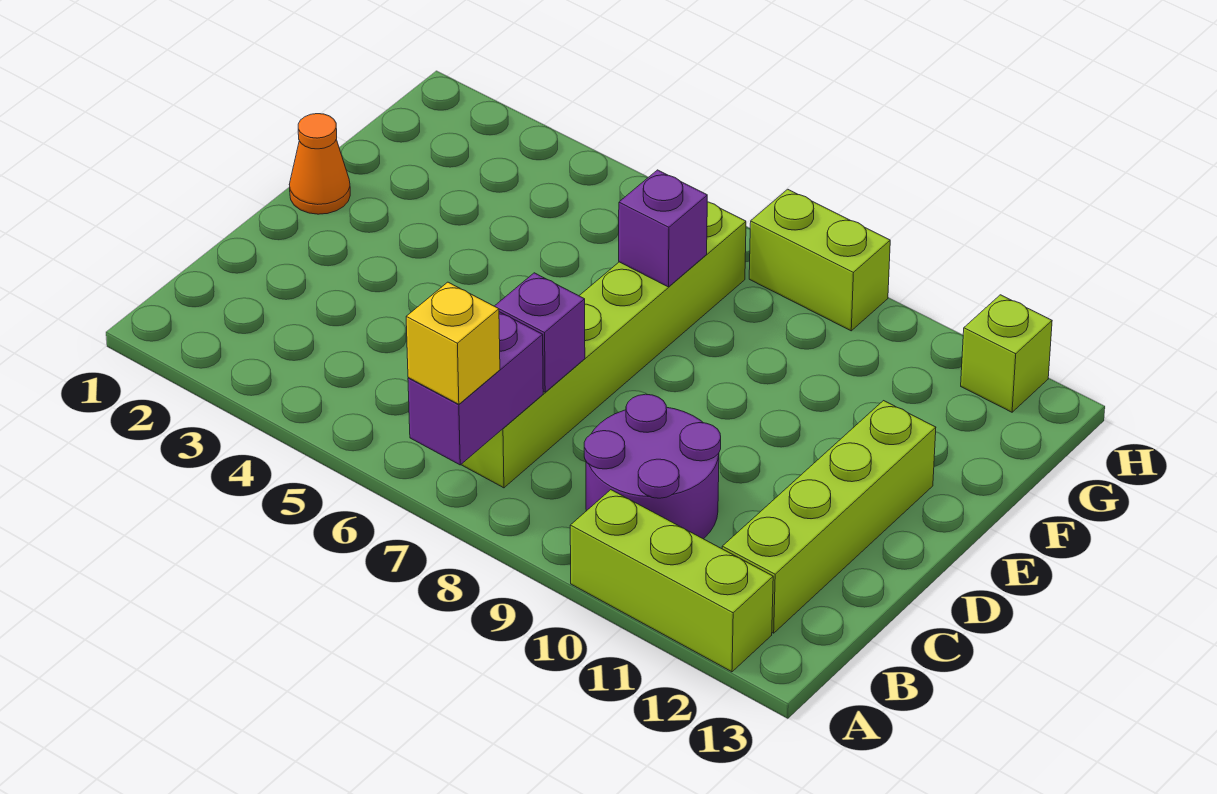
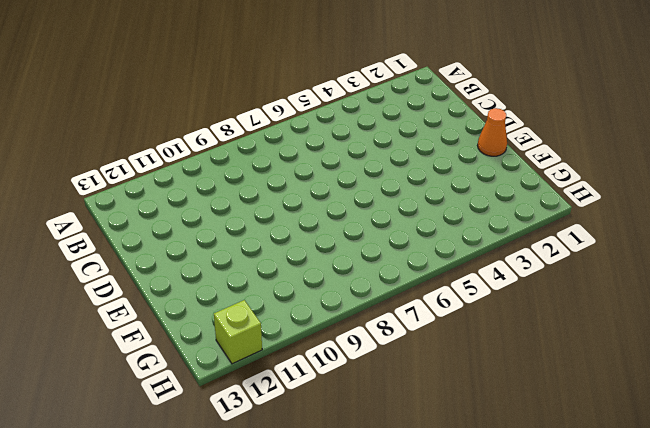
none -> lime brick A10:A12 level 1
none -> lime brick B7:G7 level 1

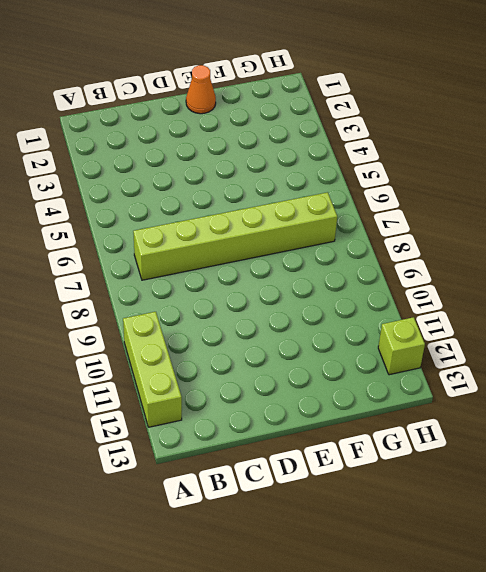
none -> purple round brick B9:C10 level 1
none -> lime brick B12:E12 level 1

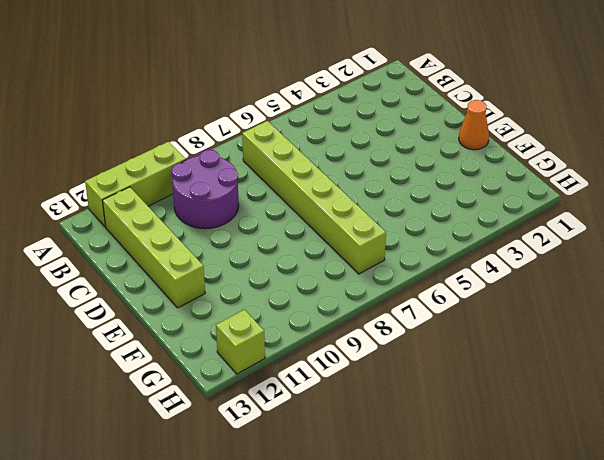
none -> lime brick H8:H9 level 1
none -> purple brick A7:B7 level 2

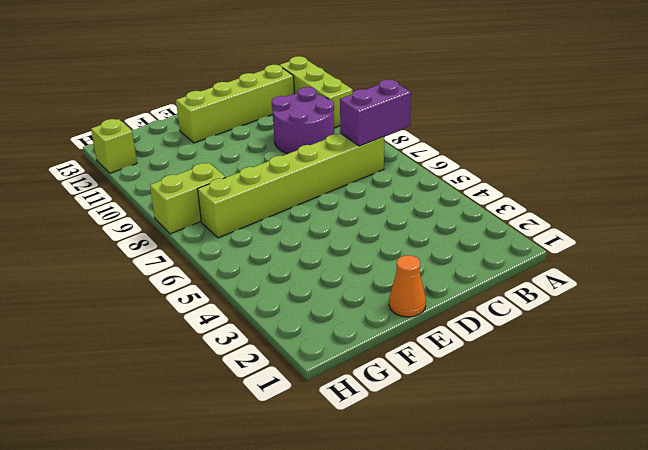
lime brick G8:H8 level 1 -> lime brick H8:H9 level 1
none -> purple brick C7 level 2
none -> purple brick F7 level 2

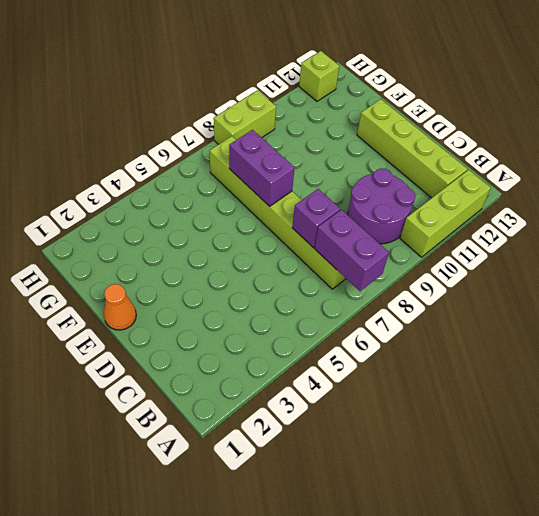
purple brick E7:F7 level 2 -> purple brick F7 level 2
none -> yellow brick A7 level 3

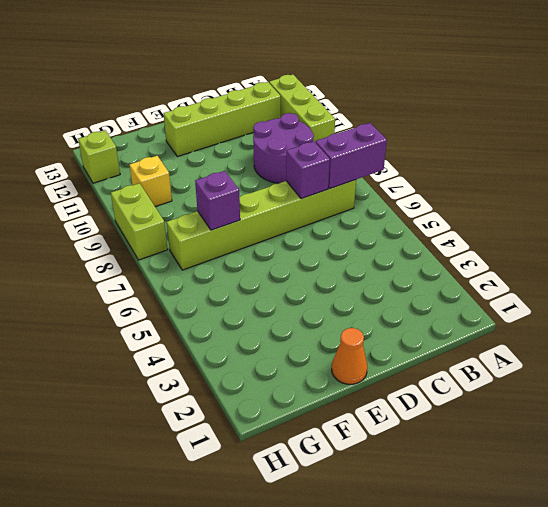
yellow brick G10 level 1 -> yellow brick A7 level 3

